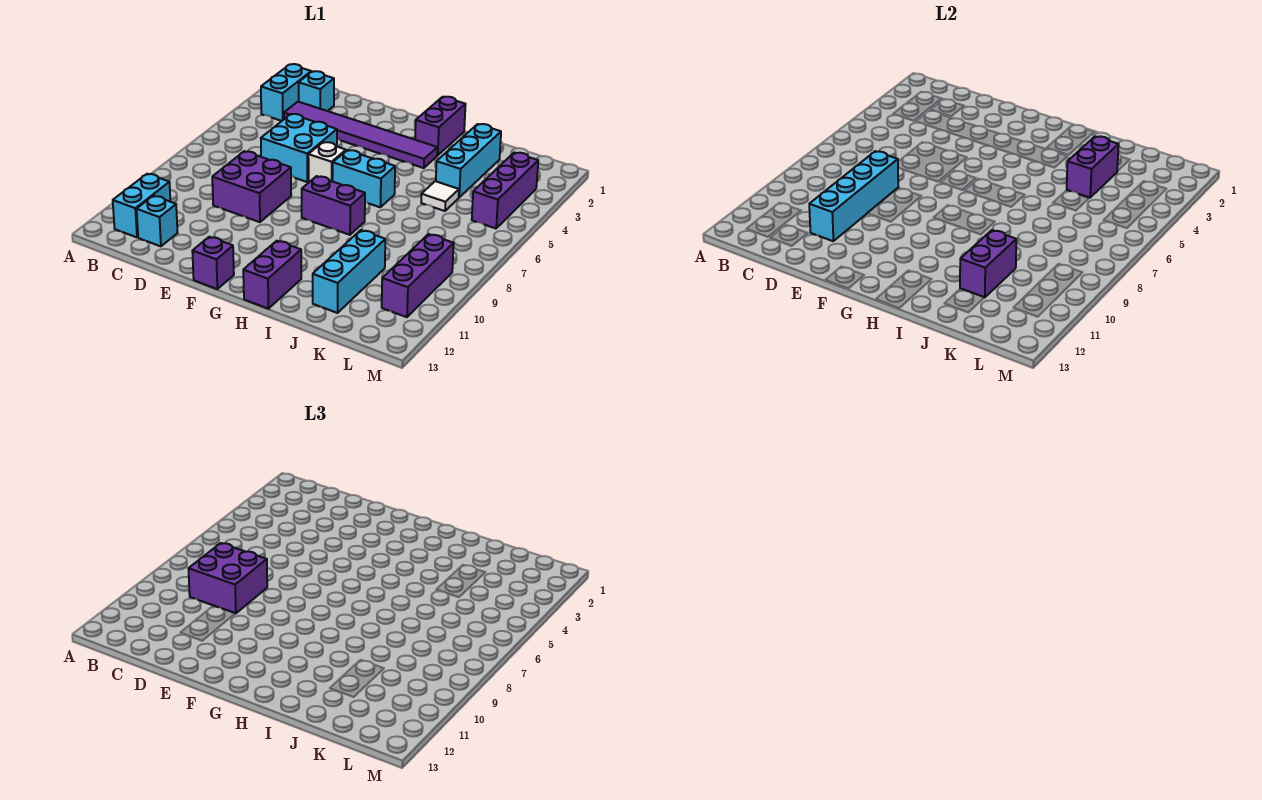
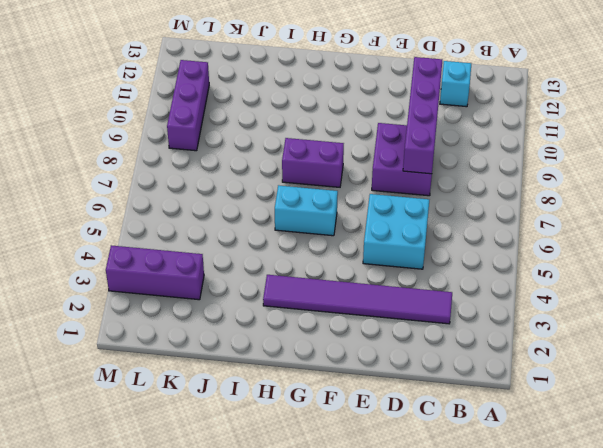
purple brick D8:D11 level 2 -> cyan brick D8:D11 level 2
purple brick K3:M3 level 1 -> purple brick L3:L5 level 1
none -> cyan brick B2:B3 level 1
none -> cyan brick B11:B12 level 1
none -> cyan brick C2 level 1

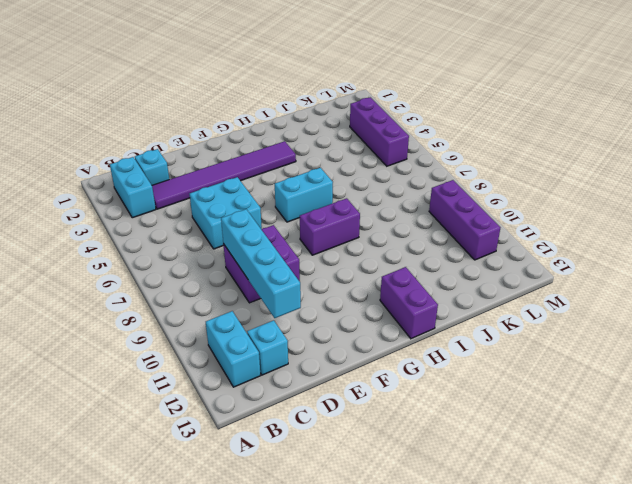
none -> white brick F6 level 1
none -> purple brick F13 level 1
none -> purple brick H1:H2 level 1

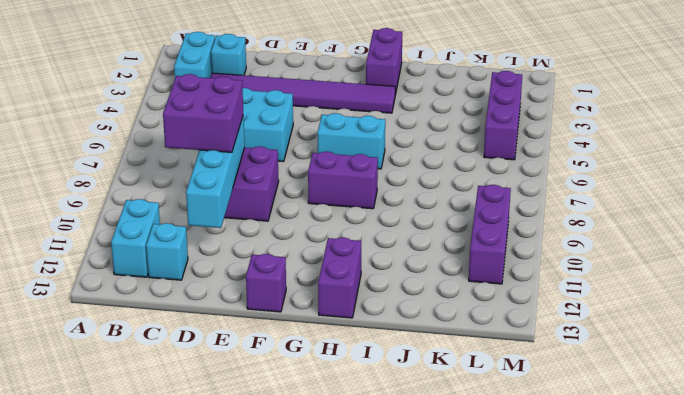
none -> white brick F6 level 1
none -> cyan brick J2:J4 level 1
none -> white tile J5 level 1

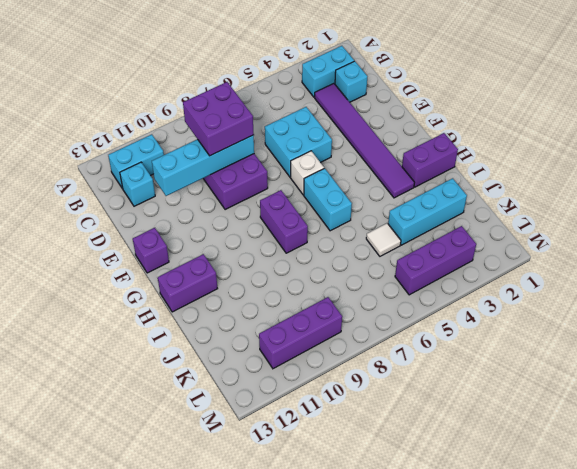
none -> cyan brick J10:J12 level 1
none -> purple brick J3:J4 level 2
none -> purple brick J10:J11 level 2

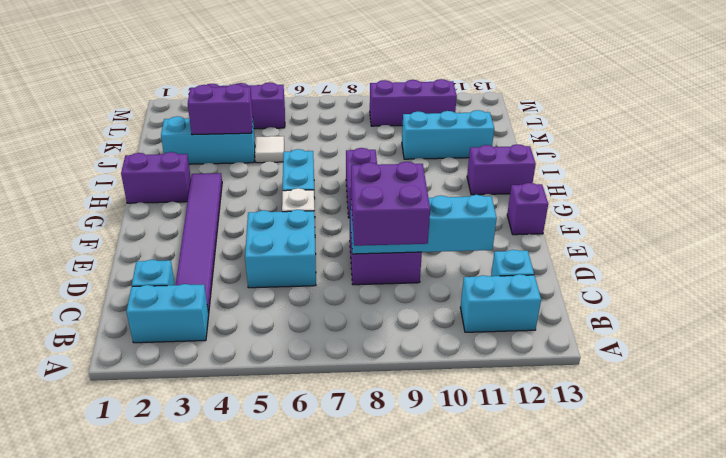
none -> purple brick J10:J11 level 2

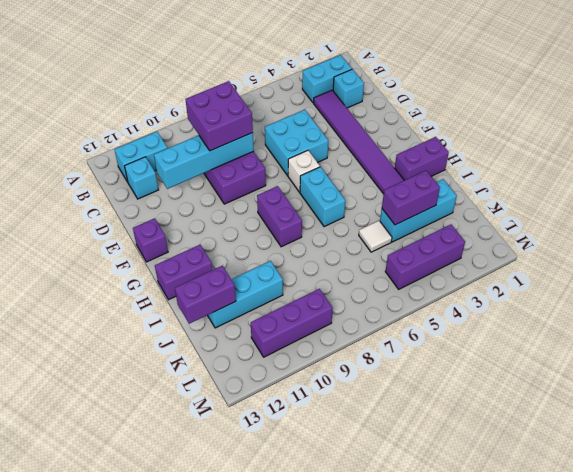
purple brick J12:J13 level 2 -> purple brick J10:J11 level 2

